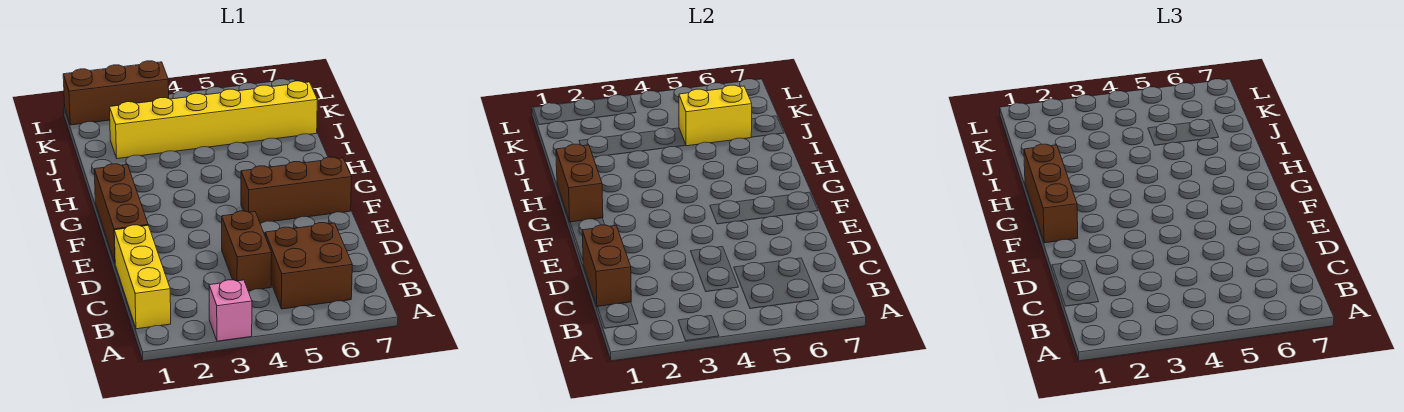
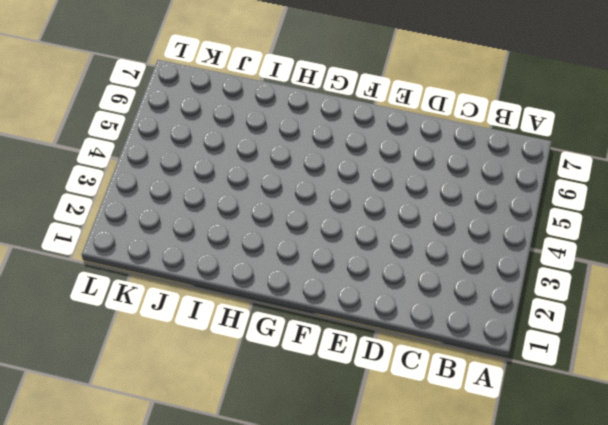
none -> pink brick A3 level 1
none -> yellow brick B1:D1 level 1
none -> brown brick B5:C6 level 1

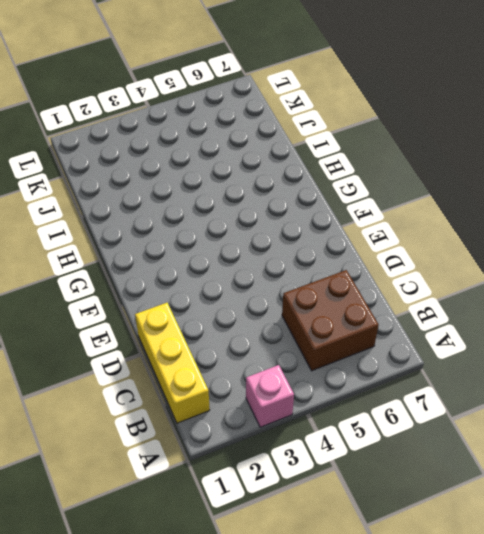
none -> brown brick C4:D4 level 1
none -> brown brick E1:G1 level 1
none -> brown brick F5:F7 level 1

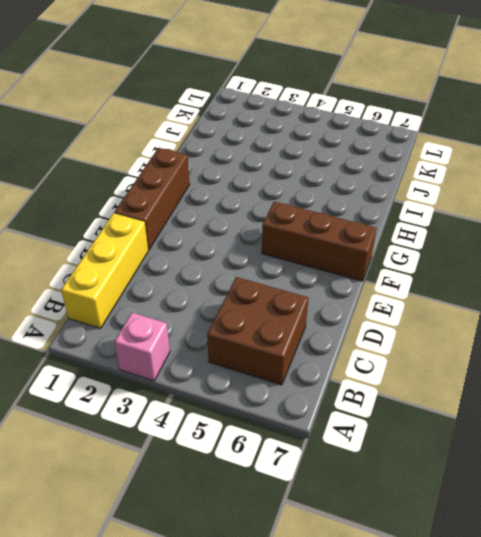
none -> brown brick C4:D4 level 1
none -> yellow brick J2:J7 level 1
none -> brown brick L1:L3 level 1

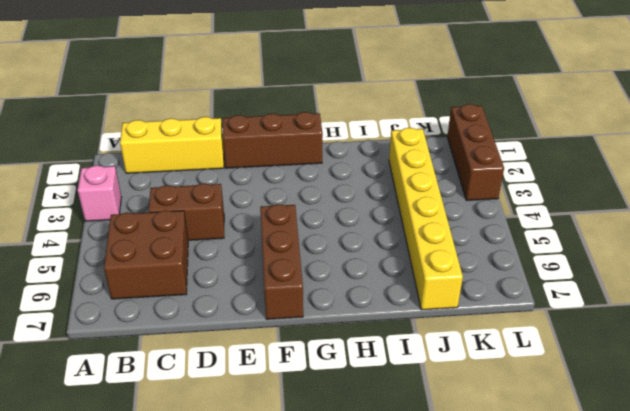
none -> brown brick C1:D1 level 2
none -> brown brick G1:H1 level 2
none -> yellow brick J5:J6 level 2

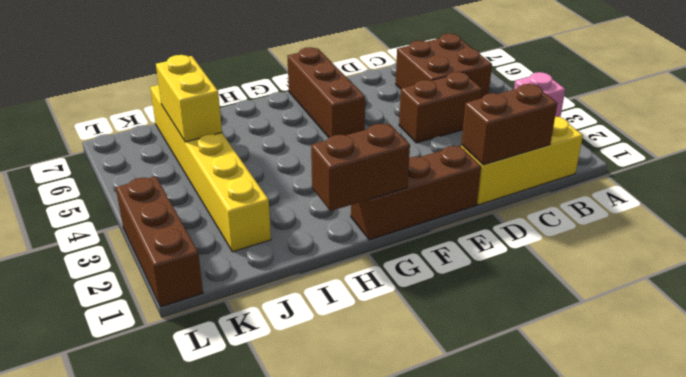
none -> brown brick F1:H1 level 3

